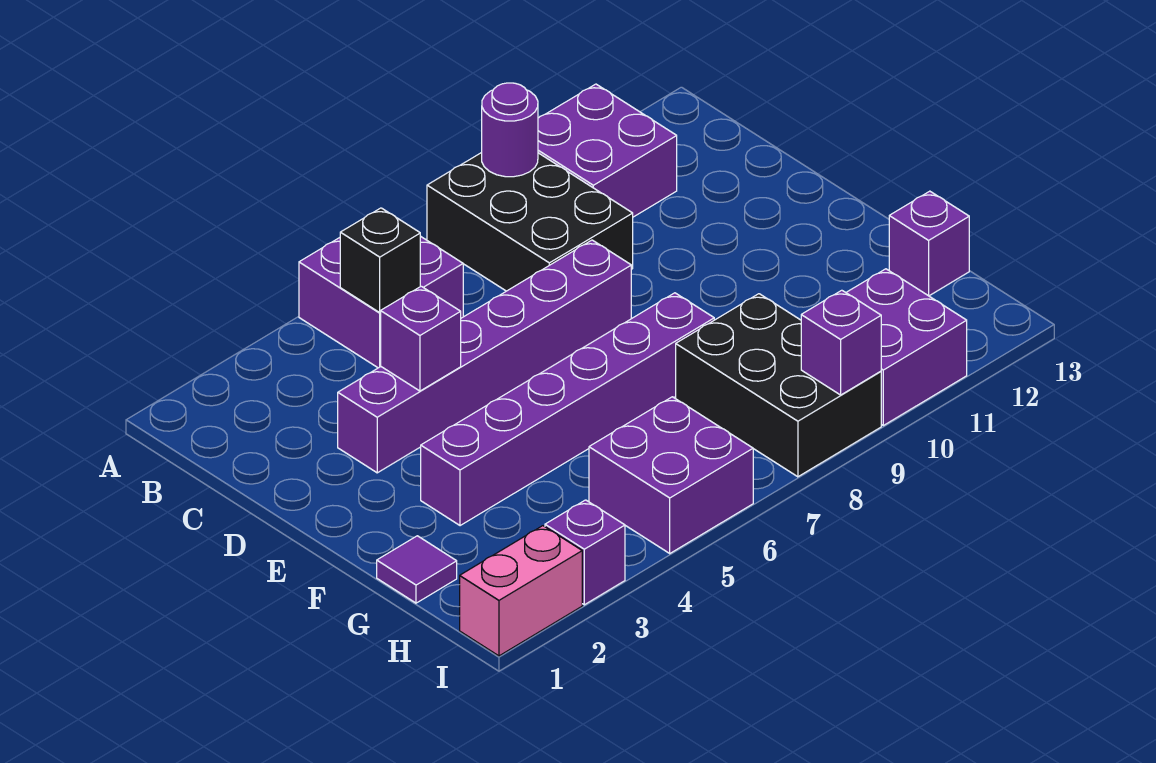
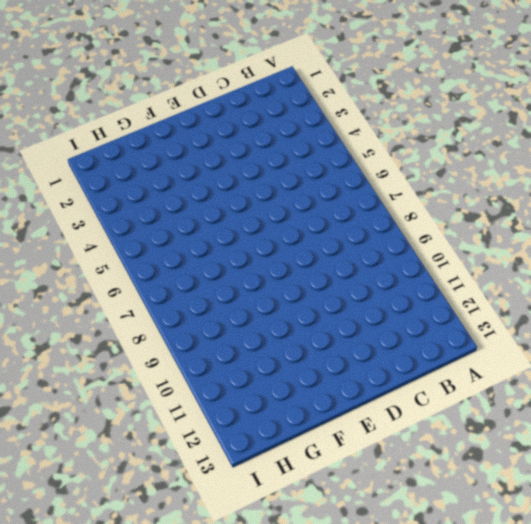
none -> purple brick A5:B6 level 1
none -> black brick A8:C9 level 1
none -> purple brick A10:B11 level 1

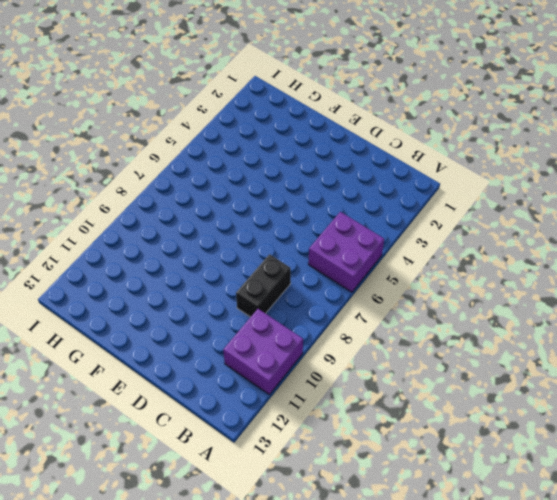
black brick C8:C9 level 1 -> black brick A8:C9 level 1
none -> purple brick D3:D8 level 1
none -> purple brick F3:F8 level 1
none -> purple tile G1 level 1

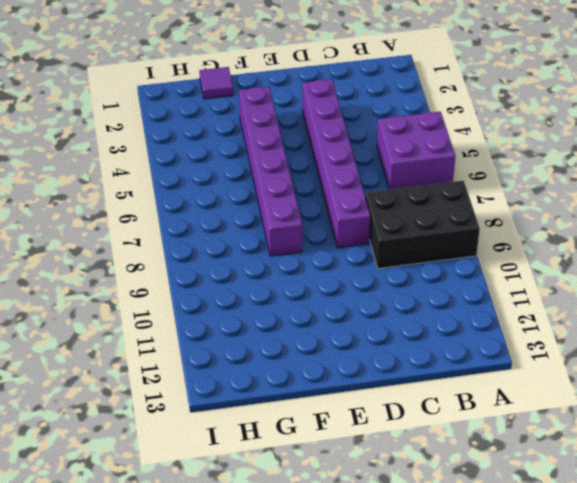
none -> purple brick A10:B11 level 1
none -> black brick G8:I9 level 1
none -> purple brick G13 level 1

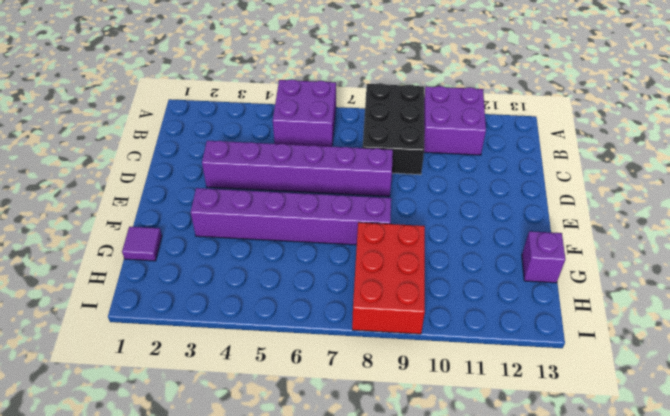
red brick G8:I9 level 1 -> black brick G8:I9 level 1
none -> purple brick H5:I6 level 1
none -> purple brick H10:I11 level 1
none -> pink brick I1:I2 level 1

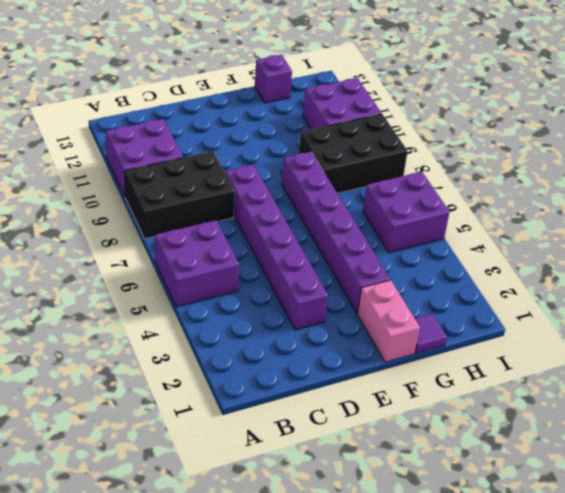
pink brick F1:F2 level 1 -> pink brick I1:I2 level 1
none -> purple brick I3 level 1
none -> purple round brick A9 level 2
none -> black brick B5 level 2

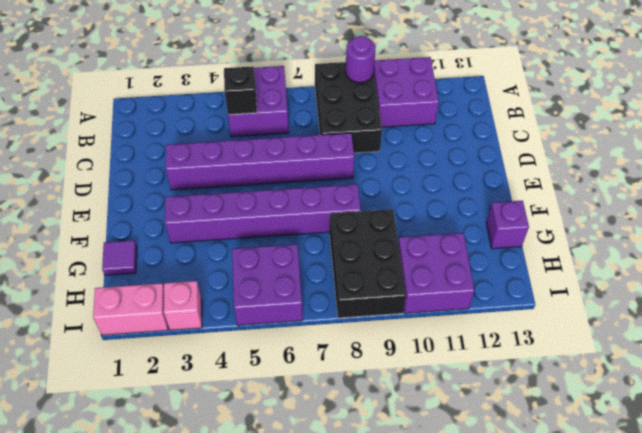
pink brick I3 level 1 -> purple brick I3 level 1
none -> purple brick D4 level 2
none -> purple brick I9 level 2

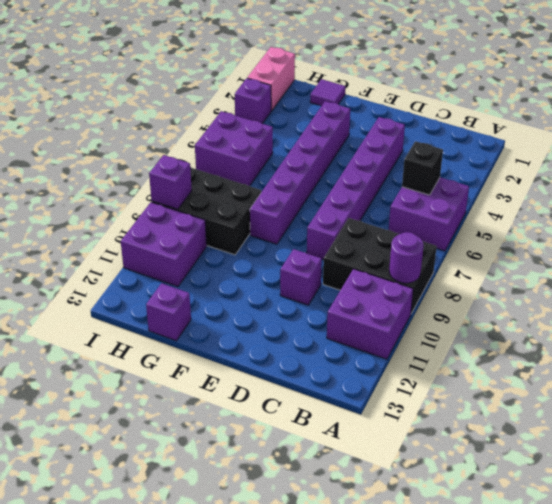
purple brick D10 level 1 -> purple brick D4 level 2

